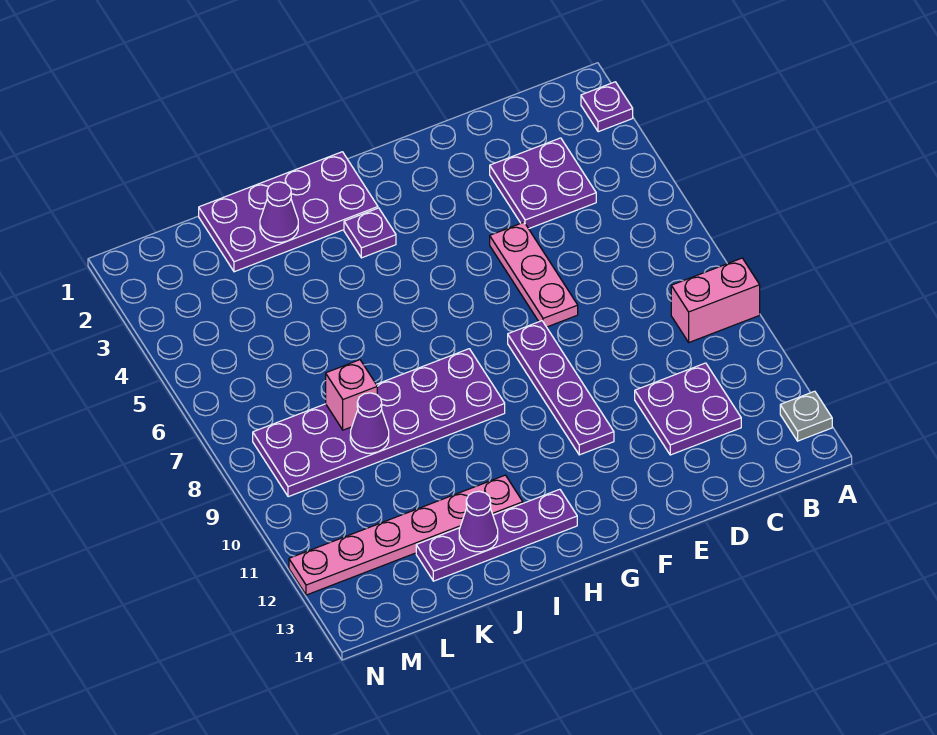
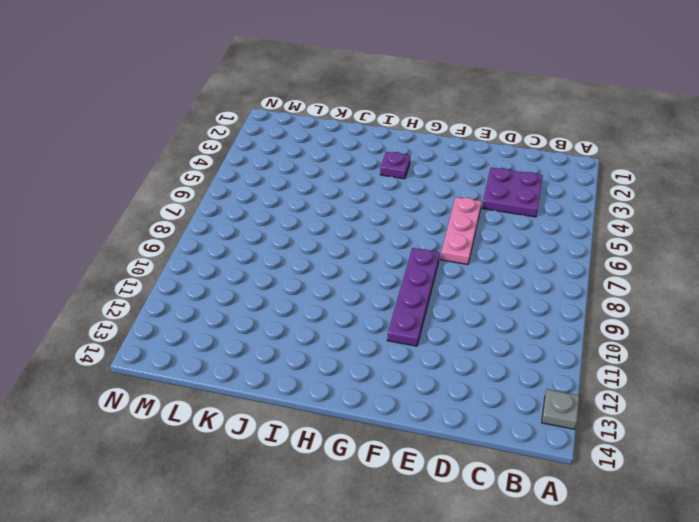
none -> purple plate A2 level 1
none -> pink brick A9:B9 level 1
none -> purple plate C11:D12 level 1

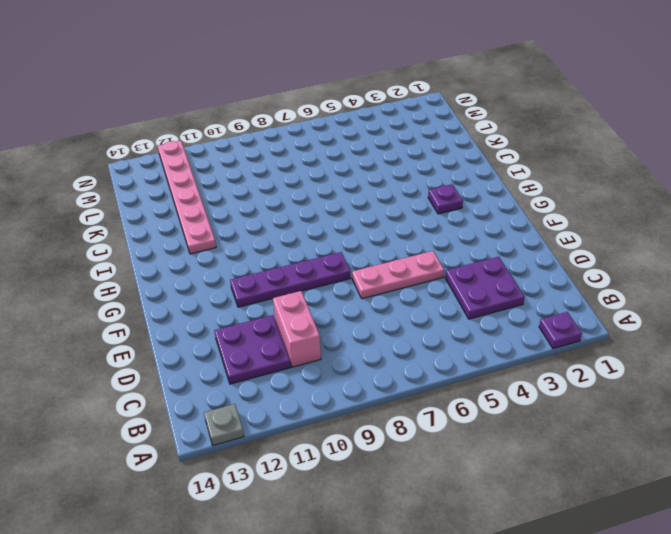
pink brick C10:D10 level 1 -> pink brick A9:B9 level 1
none -> purple plate H1:K2 level 1
none -> purple plate H8:M9 level 1
none -> purple plate H13:K13 level 1

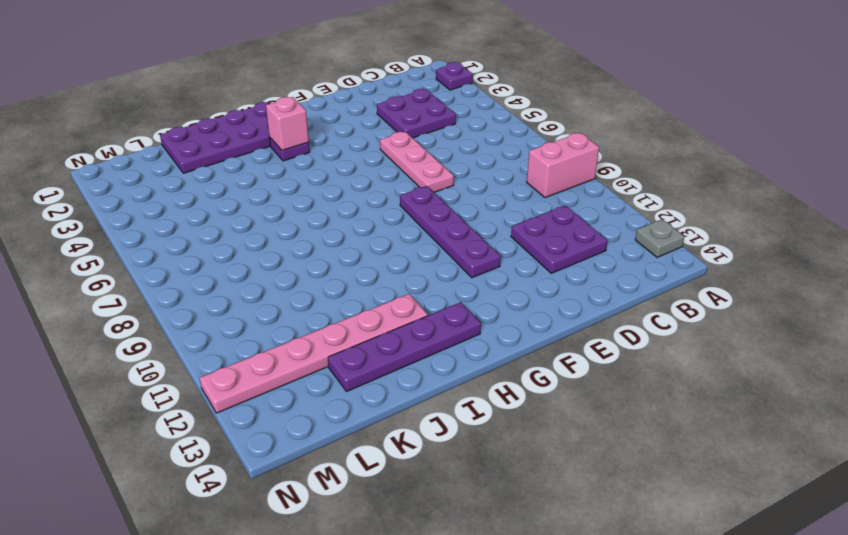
pink brick H3 level 2 -> pink brick K8 level 2
none -> purple plate H8:M9 level 1
none -> purple cone J2 level 2
none -> purple cone J13 level 2

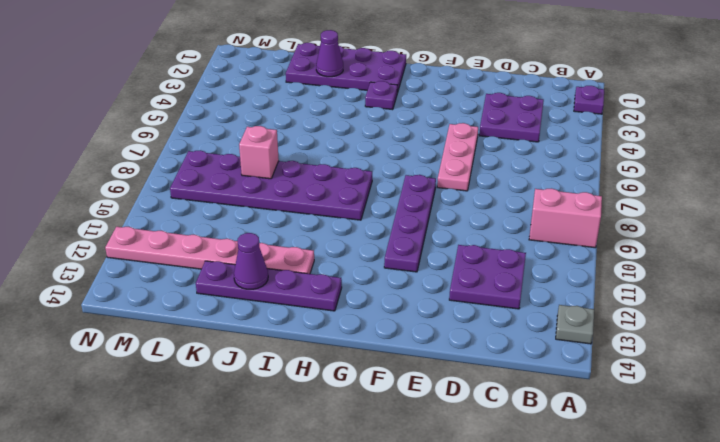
none -> purple cone K9 level 2

